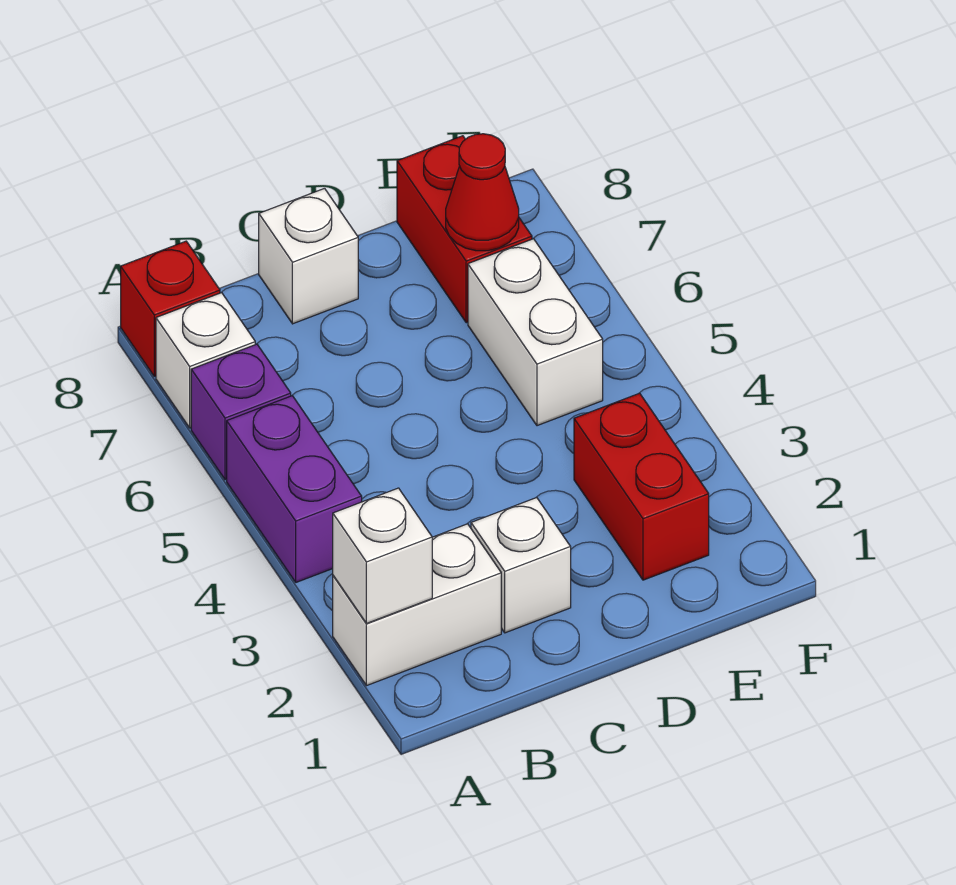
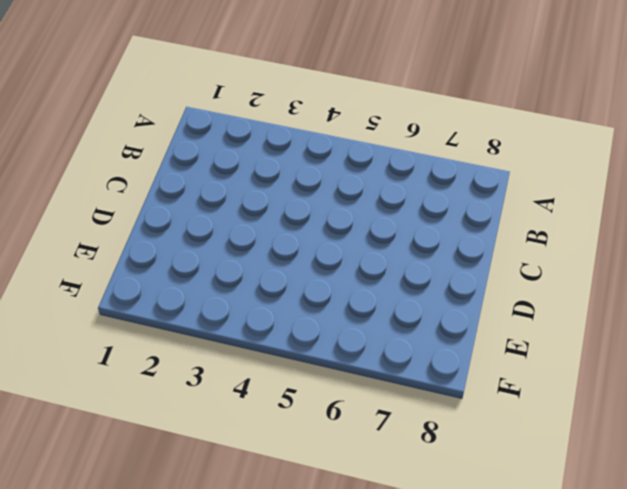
none -> white brick A2:B2 level 1
none -> purple brick A4:A5 level 1
none -> purple brick A6 level 1

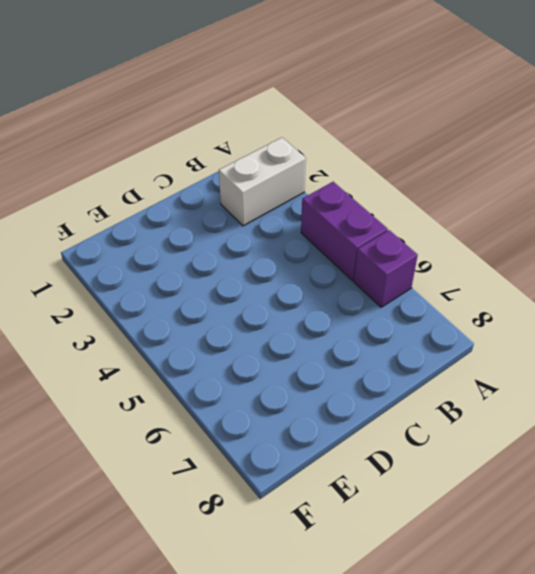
none -> white brick A7 level 1
none -> red brick A8 level 1
none -> white brick C2 level 1

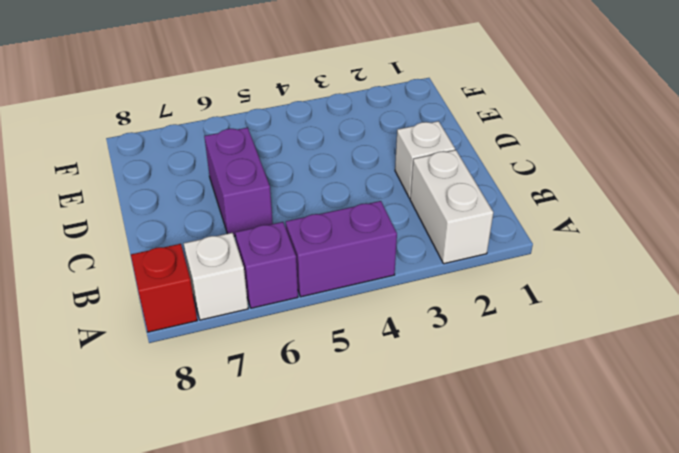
purple brick C6:D6 level 1 -> none
none -> white brick C8 level 1
none -> red brick E2:E3 level 1
none -> white brick E5:E6 level 1

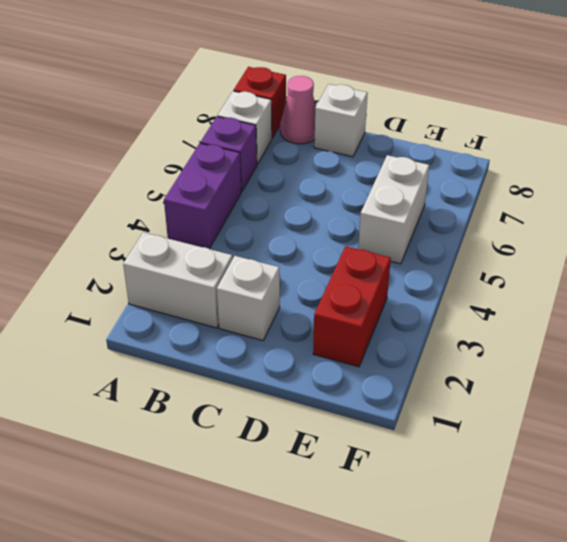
pink cone B8 level 1 -> none
none -> red brick E7:E8 level 1
none -> white brick A2 level 2
none -> red cone E7 level 2

